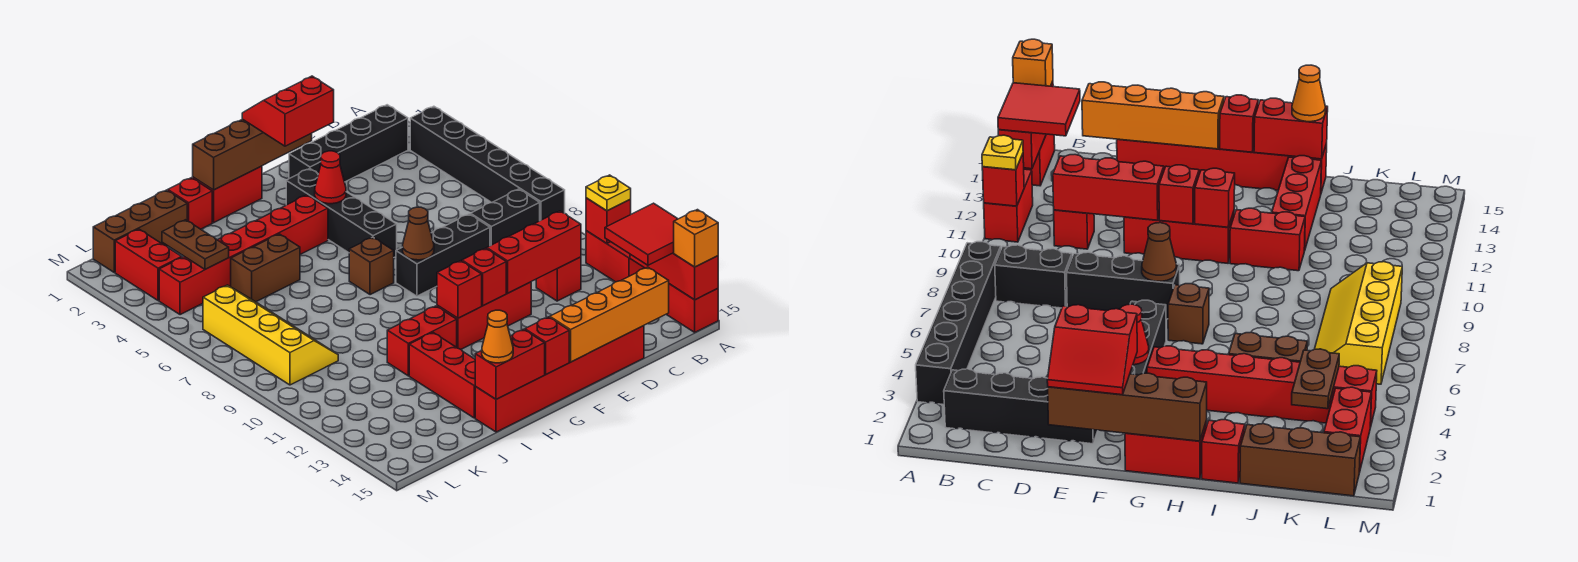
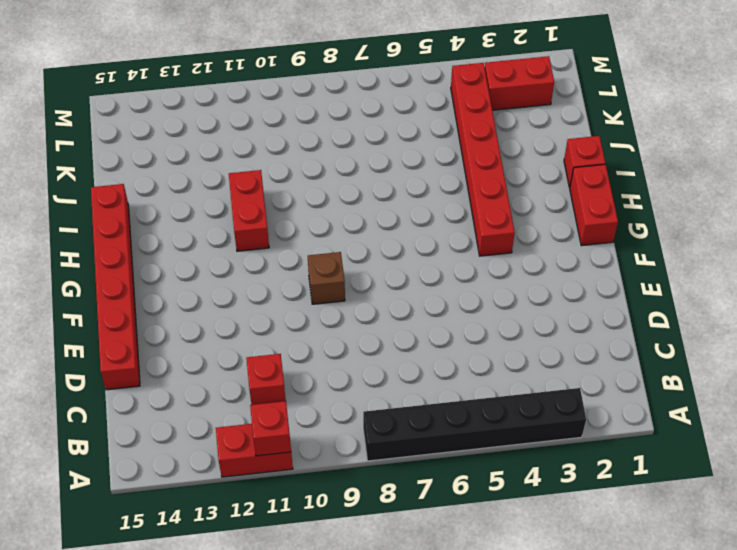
brown brick F9 level 1 -> brown brick G7 level 1
none -> red brick A14:A15 level 1
none -> black brick B2:E2 level 1
none -> black brick B8:C8 level 1
none -> black brick D8:F8 level 1

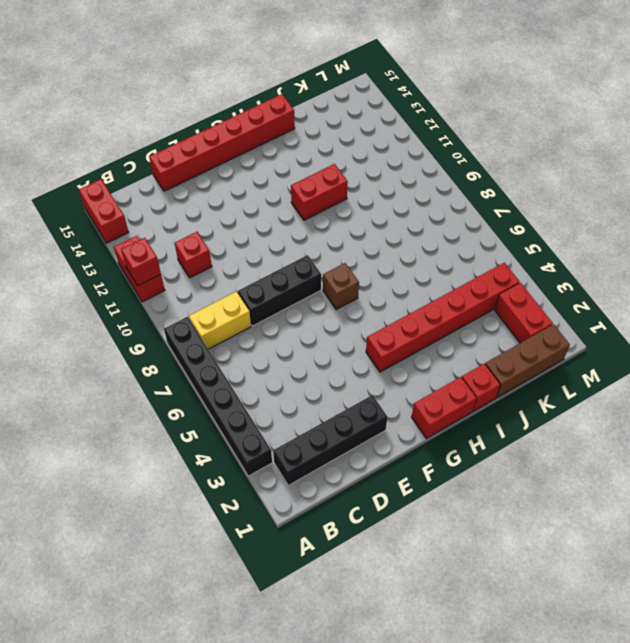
yellow brick B8:C8 level 1 -> black brick B8:C8 level 1
none -> red brick E11:G11 level 1
none -> black brick F3:F6 level 1
none -> brown brick I5:J5 level 1
none -> red brick I12:I14 level 1

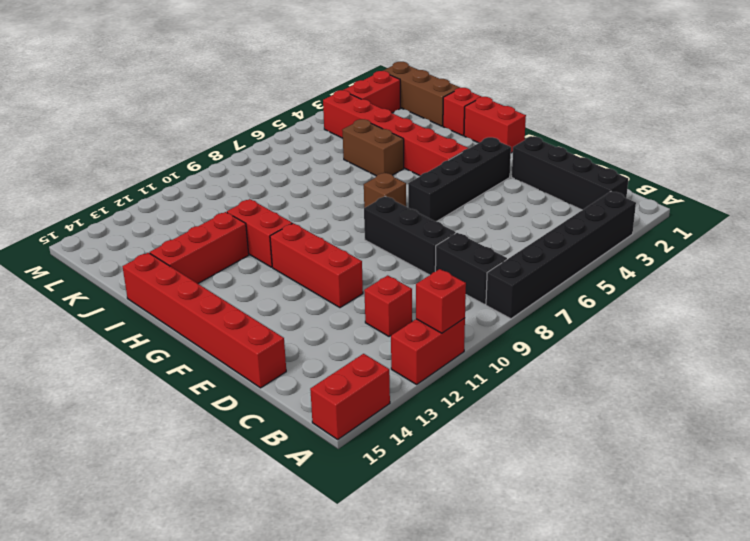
none -> yellow slope K6:L9 level 1 top L
none -> red brick A13:A15 level 2
none -> red brick C11:E11 level 2
none -> orange brick C15:F15 level 2

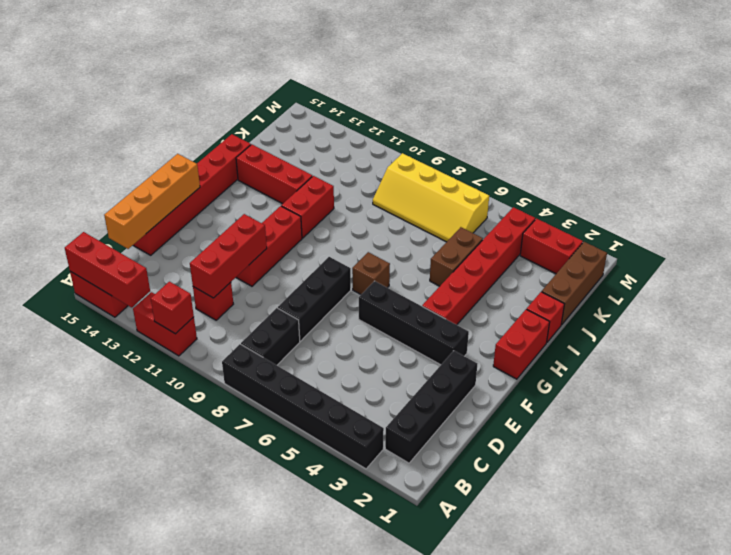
none -> brown brick E1:H1 level 2
none -> red cone F4 level 2
none -> brown cone F8 level 2
none -> red brick F11 level 2

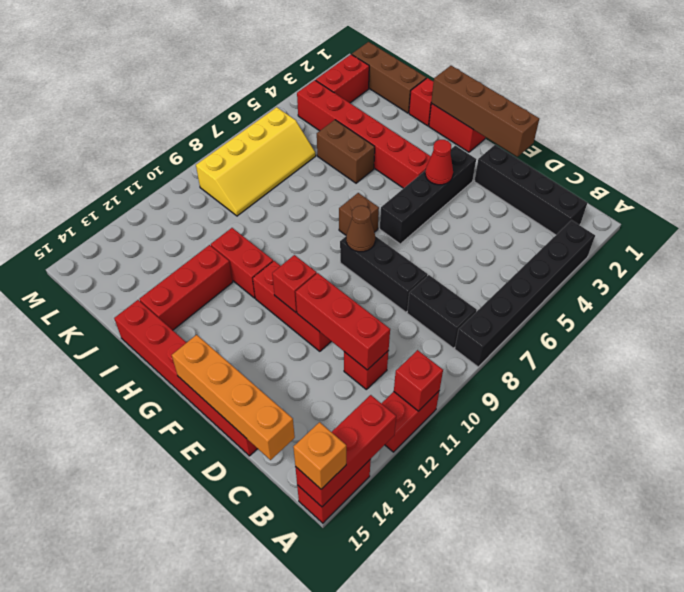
none -> red brick G11 level 2
none -> red brick G15 level 2
none -> red brick H15:I15 level 2
none -> brown plate K3:K4 level 2

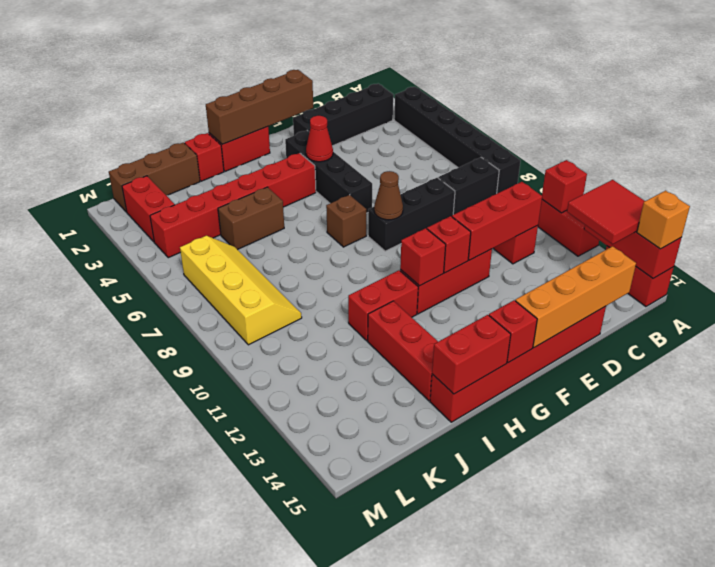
none -> brown plate K3:K4 level 2
none -> yellow plate A11 level 3
none -> red slope E1:F2 level 3 top 2
none -> orange cone I15 level 3

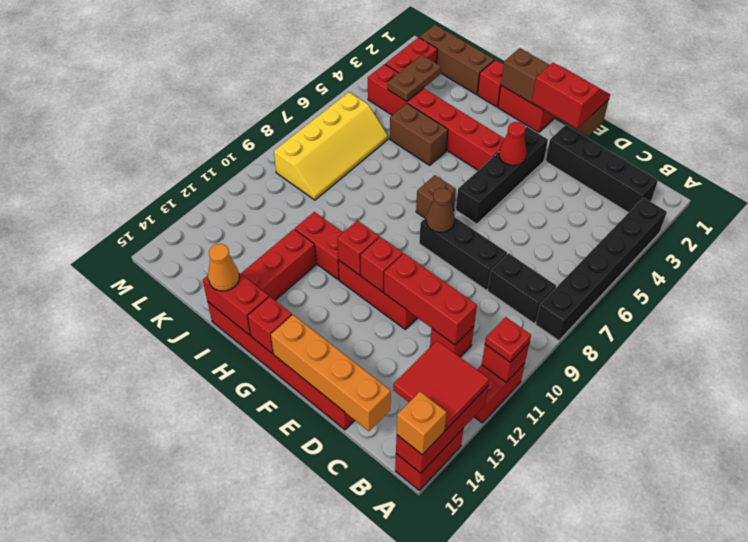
red plate A11 level 3 -> yellow plate A11 level 3

